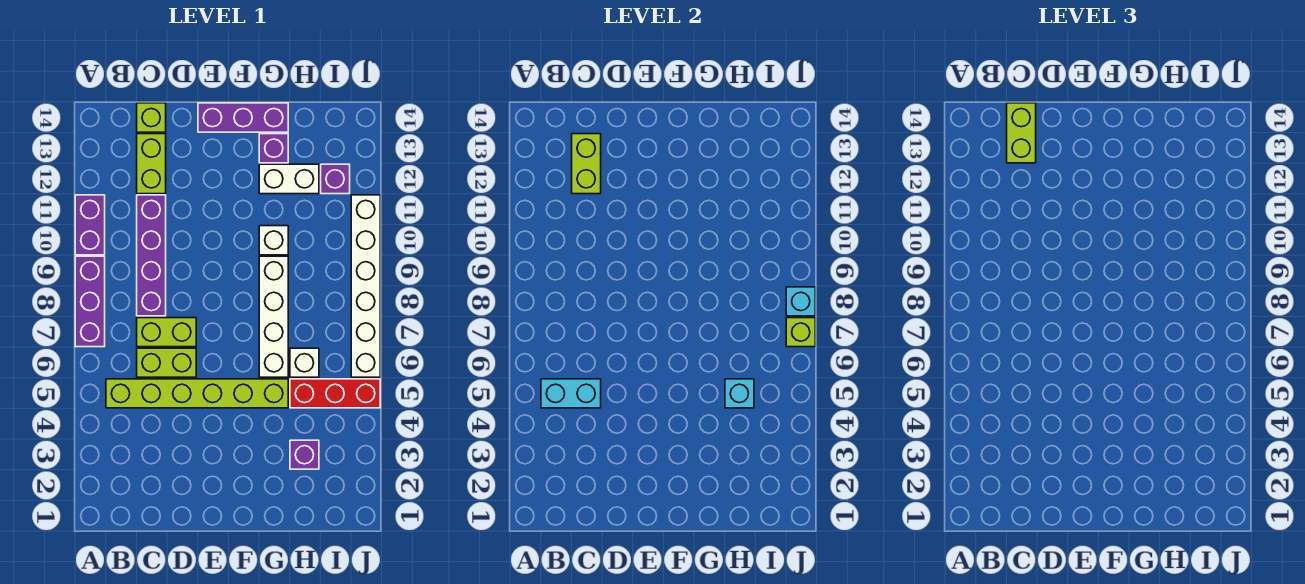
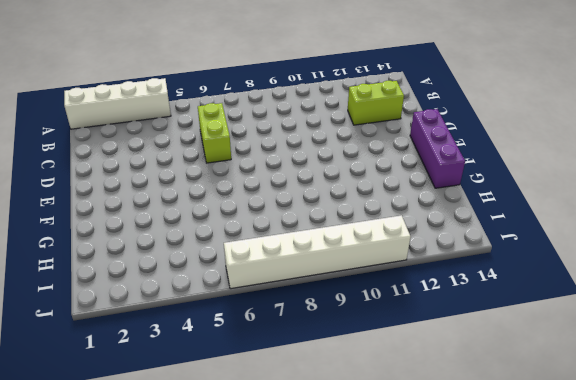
white brick A1:A4 level 1 -> white brick G6:G9 level 1
none -> purple brick A7:A9 level 1
none -> purple brick A10:A11 level 1
none -> lime brick B5:G5 level 1

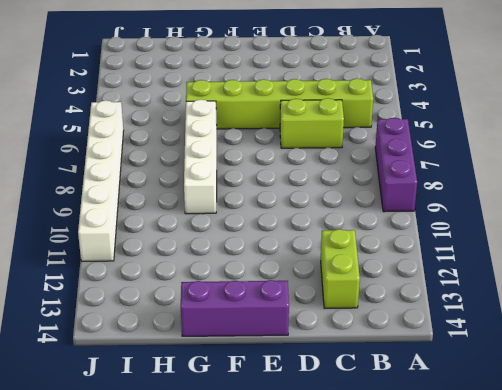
none -> purple brick A10:A11 level 1
none -> lime brick C7:D7 level 1
none -> purple brick C8:C11 level 1

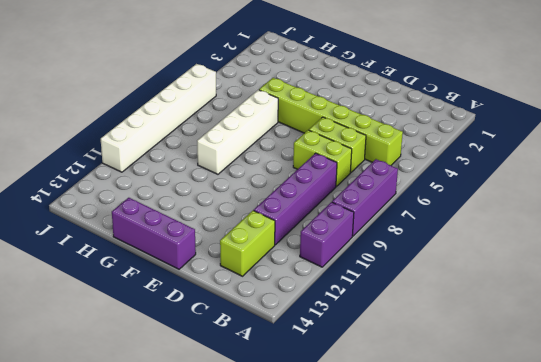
none -> lime brick C14 level 1
none -> white brick G10 level 1
none -> white brick G12:H12 level 1

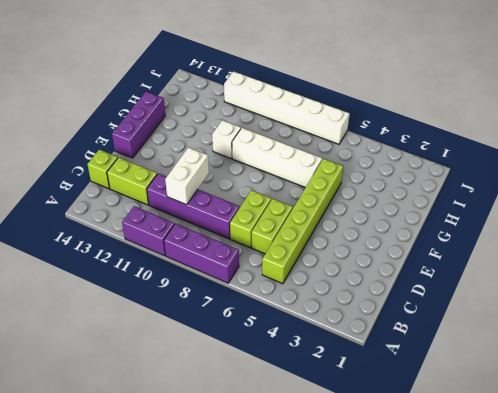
white brick C10:D10 level 2 -> white brick G12:H12 level 1
none -> purple brick G13 level 1
none -> purple brick H3 level 1
none -> red brick H5:J5 level 1

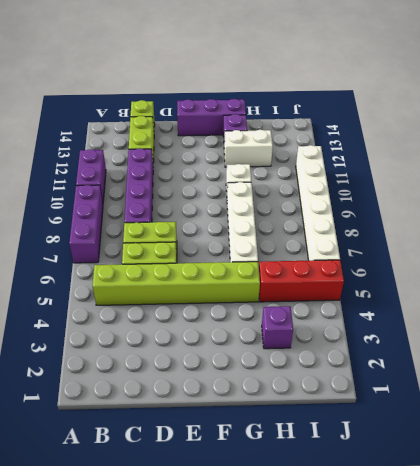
none -> white brick H6 level 1
none -> purple brick I12 level 1
none -> cyan brick B5:C5 level 2

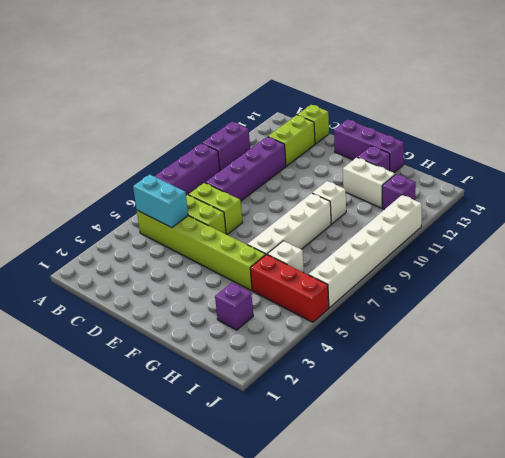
none -> lime brick C12:C13 level 2
none -> cyan brick H5 level 2
none -> lime brick J7 level 2

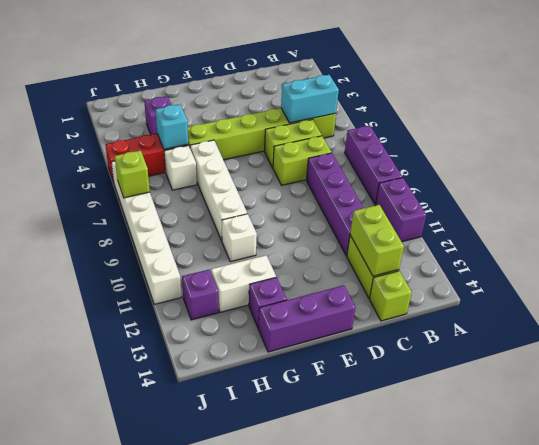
none -> cyan brick J8 level 2
none -> lime brick C13:C14 level 3

